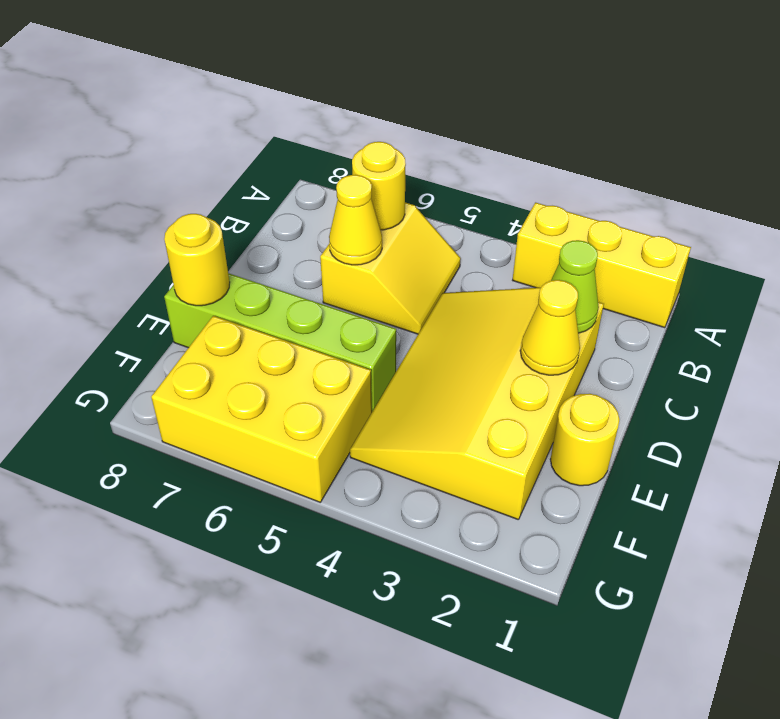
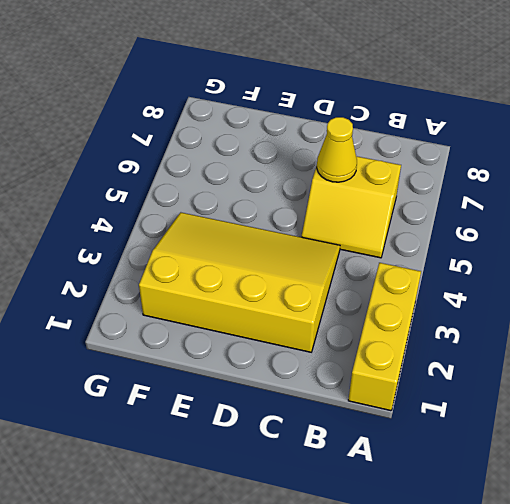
none -> yellow round brick E1 level 1
none -> lime brick E5:E8 level 1

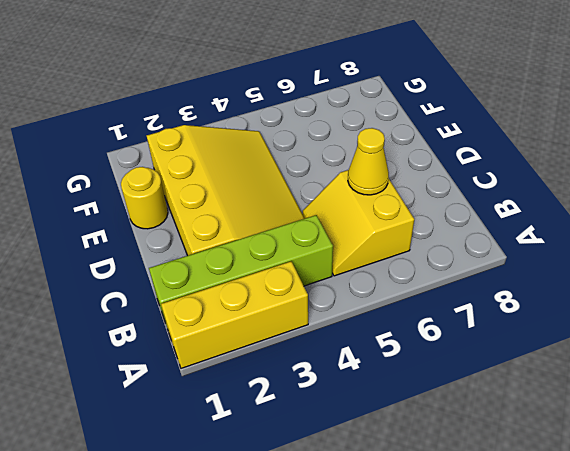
lime brick B1:B4 level 1 -> lime brick E5:E8 level 1
none -> yellow brick F5:G7 level 1
none -> yellow round brick B6 level 2

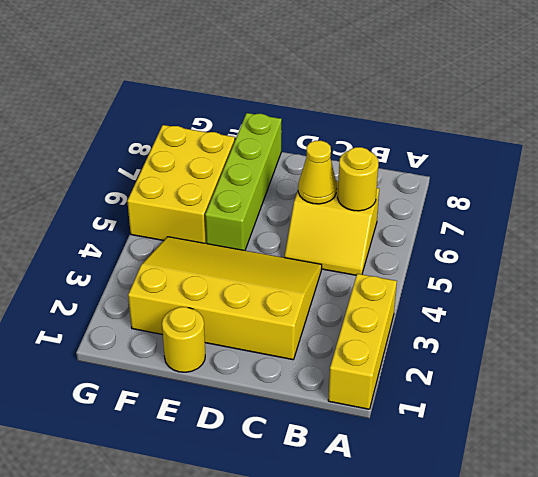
none -> lime cone C2 level 2
none -> yellow cone D2 level 2

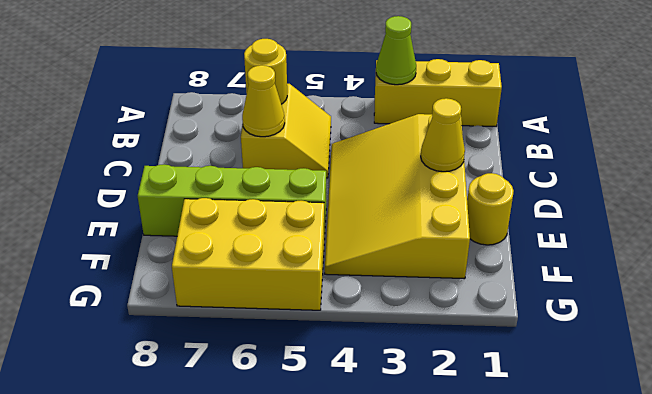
lime cone A3 level 2 -> lime cone C2 level 2
none -> yellow round brick E8 level 2

